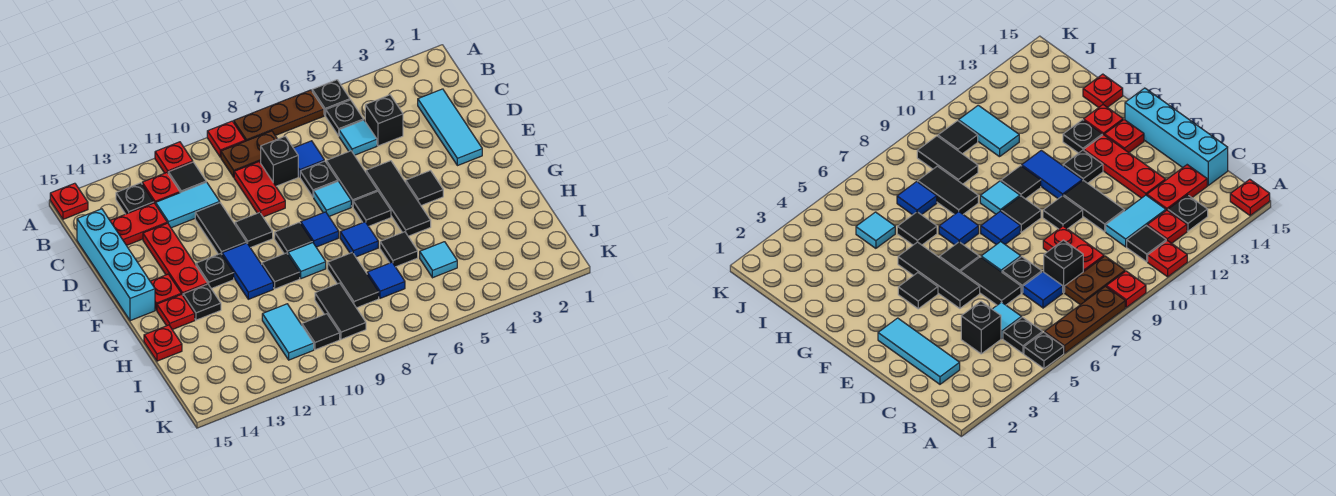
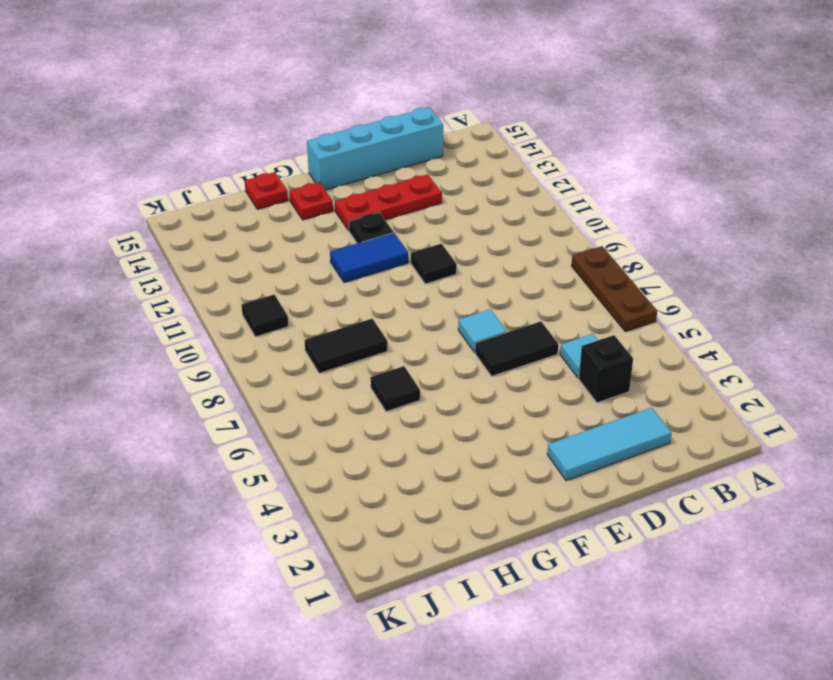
none -> black plate A5 level 1
none -> red plate A9 level 1
none -> red plate A11 level 1
none -> red plate A15 level 1

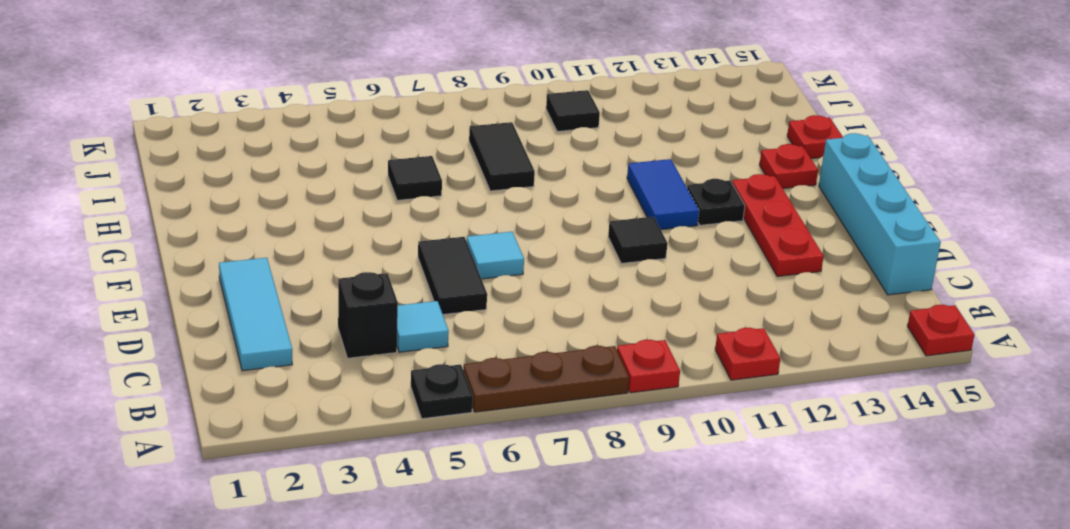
none -> black plate B5 level 1
none -> brown plate B8:B9 level 1
none -> black tile B11 level 1
none -> red plate B12 level 1

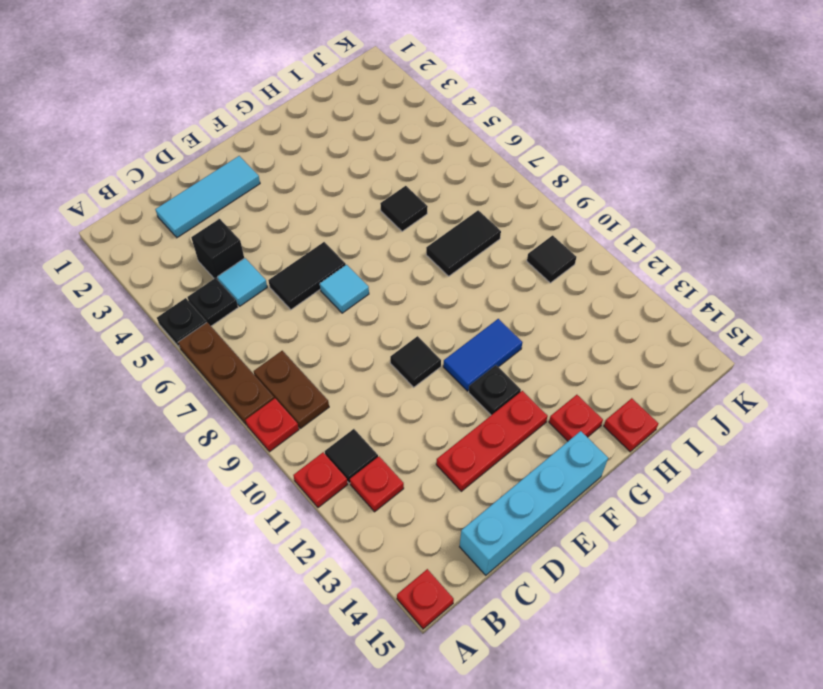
none -> black plate B13 level 1
none -> blue tile C7 level 1
none -> black brick C8 level 1
none -> red plate C9:D9 level 1

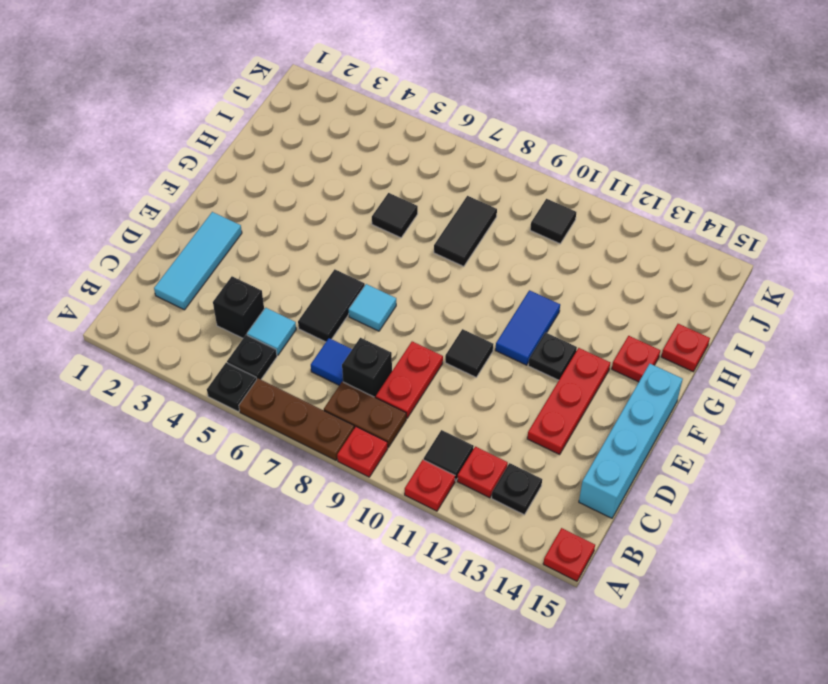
none -> cyan tile C11:C12 level 1
none -> red plate C13:C14 level 1
none -> black plate D7 level 1
none -> black tile D11:E11 level 1

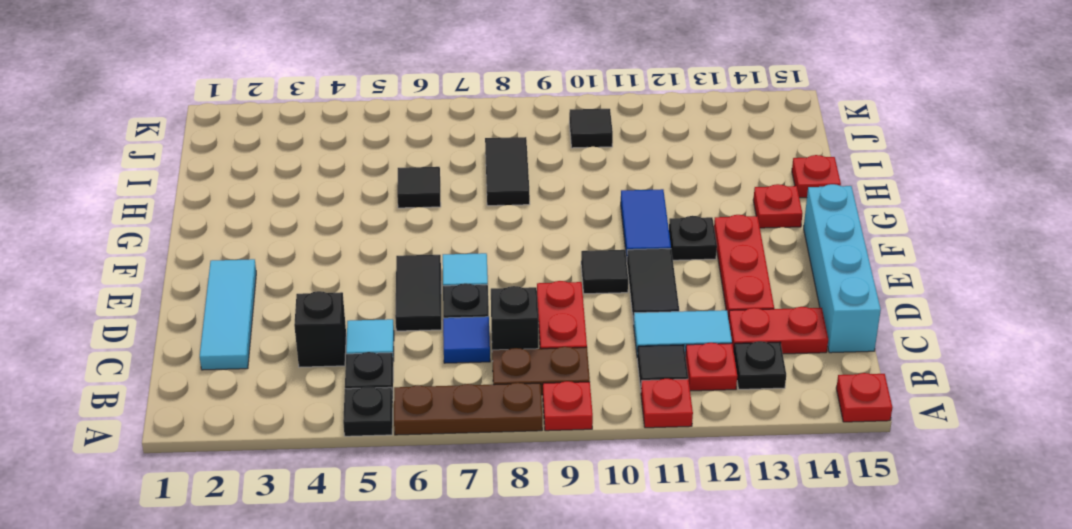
none -> black tile E5:G5 level 1
none -> black tile F4 level 1
none -> black tile F6 level 1
none -> blue tile F8 level 1

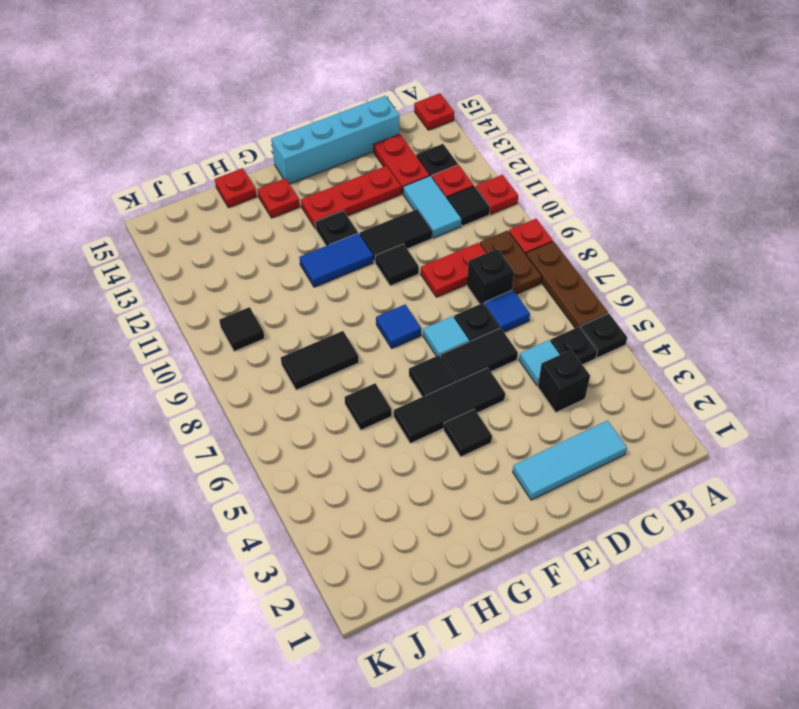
none -> black tile F9 level 1
none -> red plate F14 level 1
none -> blue tile G7 level 1
none -> cyan tile G9 level 1

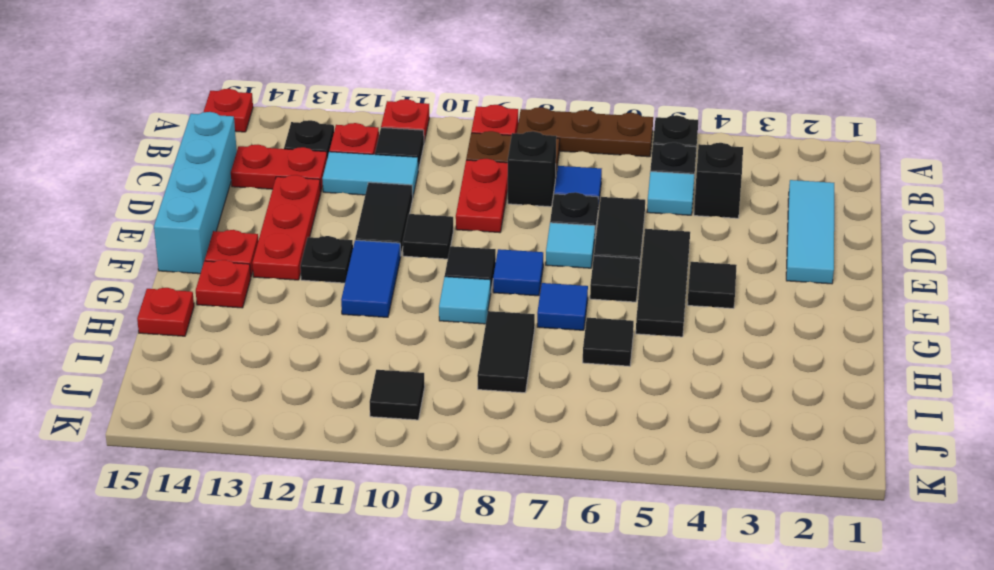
none -> black tile G10 level 1
none -> black plate G13 level 1
none -> cyan tile I5 level 1
none -> blue tile I7 level 1

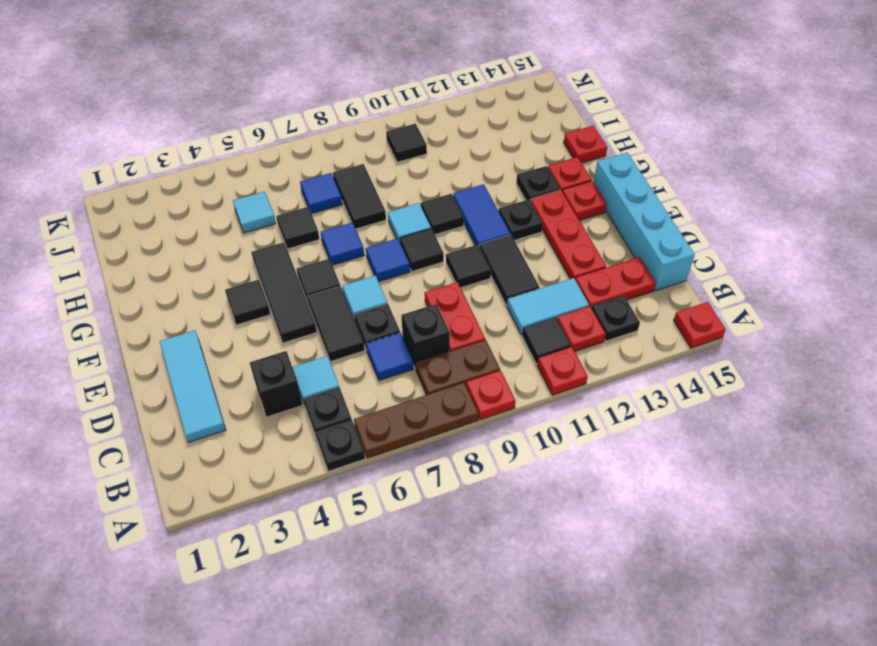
none -> black tile I9:J9 level 1
none -> cyan tile I11:J11 level 1

